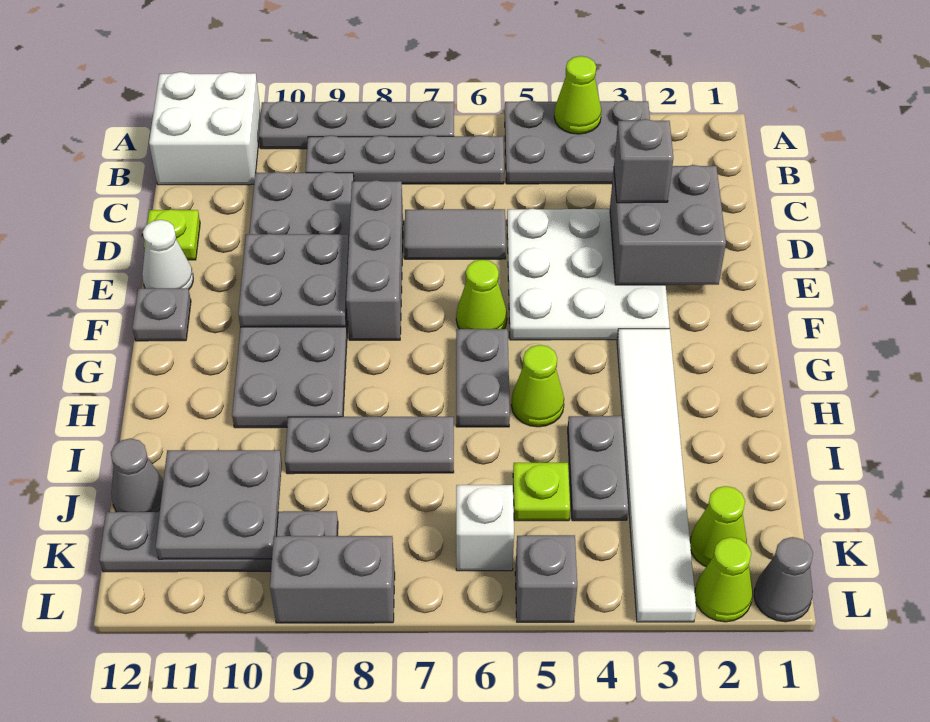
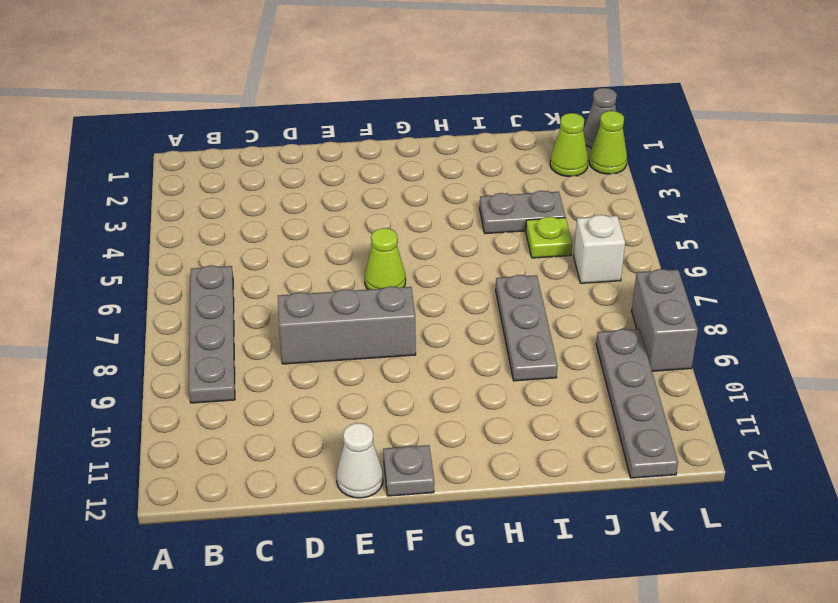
none -> grey plate A3:B5 level 1
none -> grey plate A7:A10 level 1
none -> white brick A11:B12 level 1
none -> grey plate C9:H10 level 1

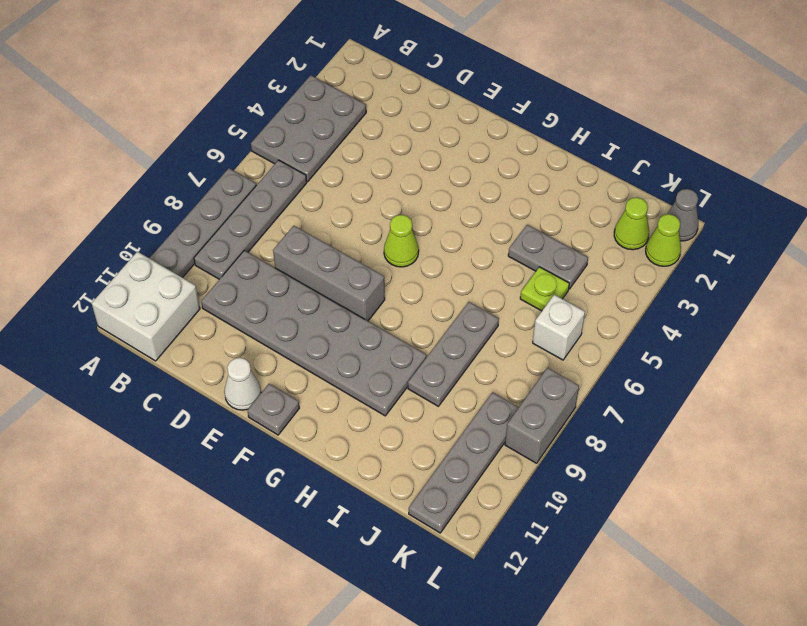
none -> white plate D3:F5 level 1
none -> grey tile D6:D7 level 1
none -> lime plate D12 level 1
none -> white tile G3:L3 level 1

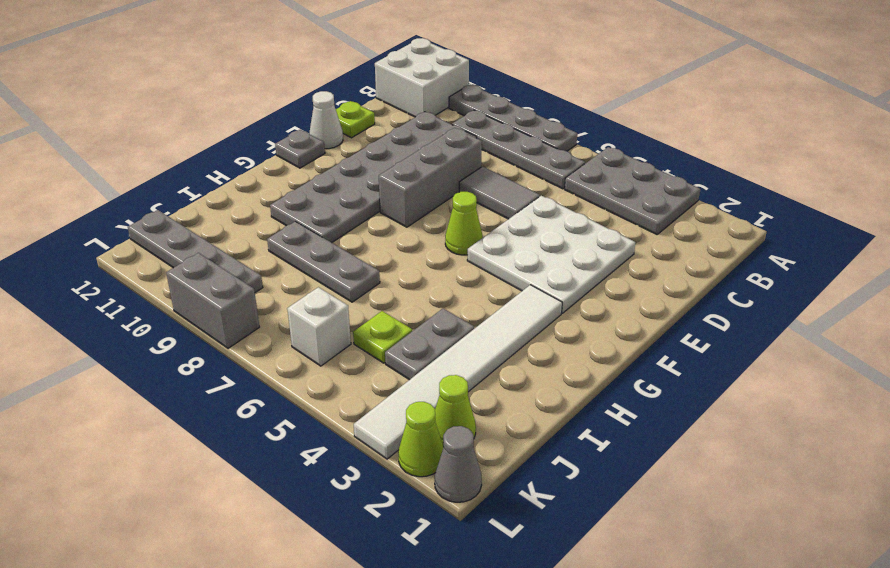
none -> grey plate G6:H6 level 1
none -> lime cone H5 level 1
none -> grey cone J12 level 1
none -> grey brick L5 level 1

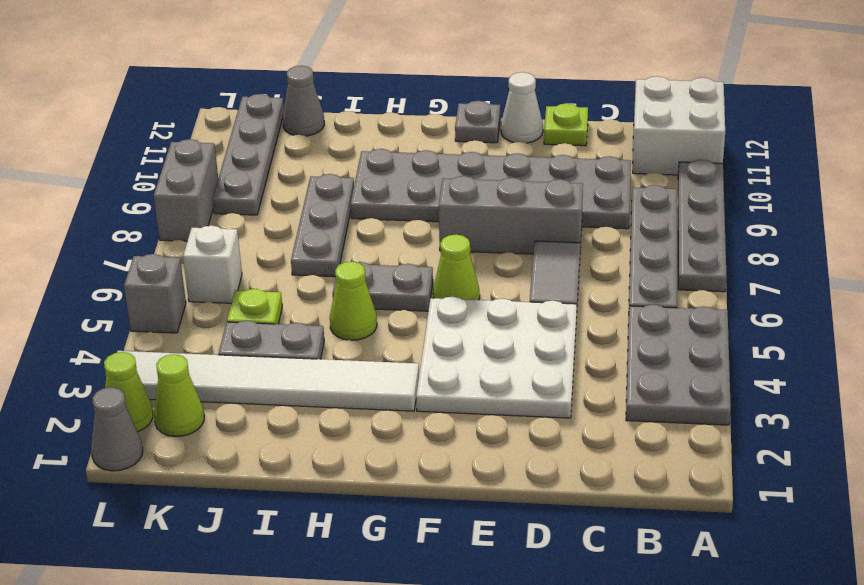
none -> lime cone A4 level 2
none -> grey brick D2:E3 level 2
none -> grey plate E9:F10 level 2
none -> grey plate J10:K11 level 2

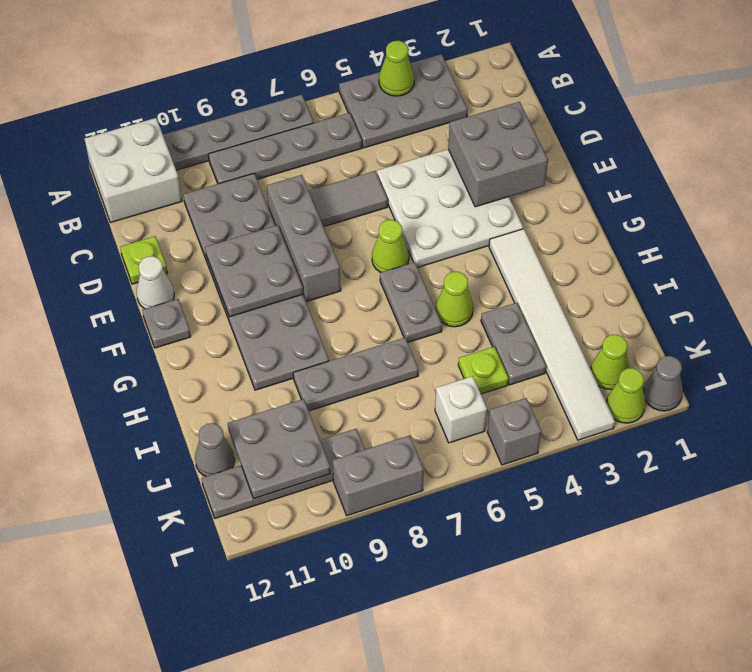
none -> grey brick D3 level 3

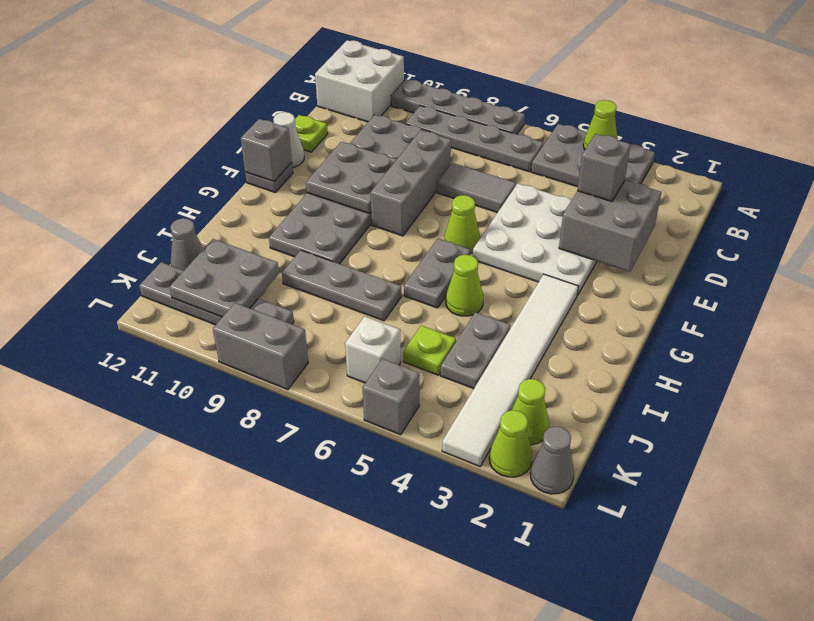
grey brick F12 level 2 -> none

